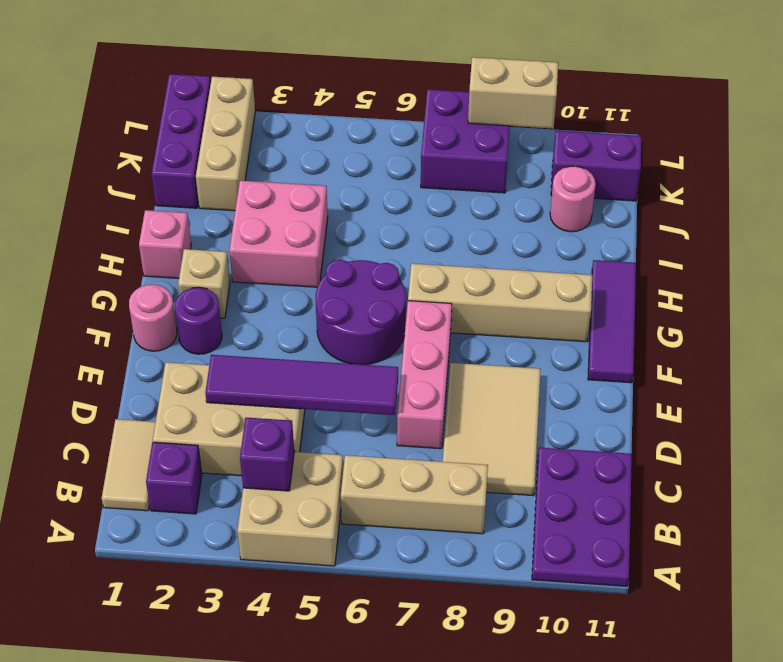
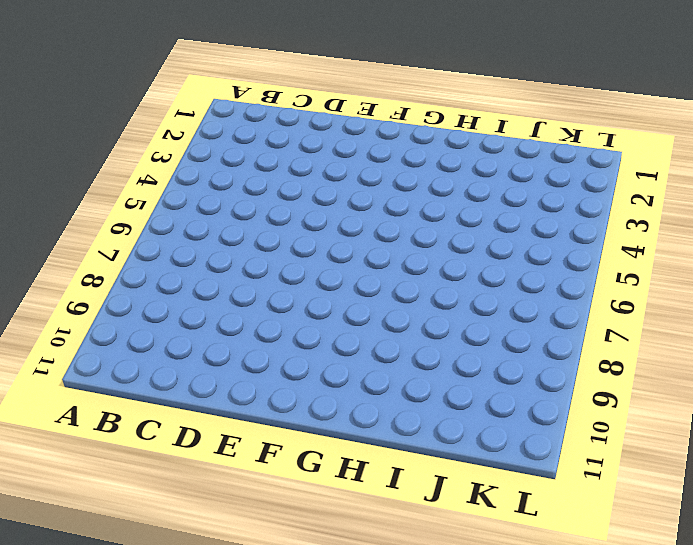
none -> tan brick A4:B5 level 1
none -> purple plate A10:C11 level 1
none -> tan tile B1:C1 level 1

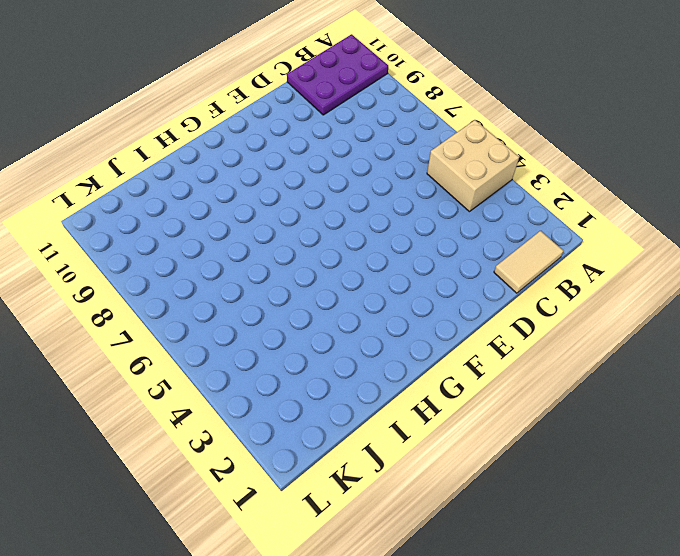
none -> purple brick B2 level 1
none -> tan brick B6:B8 level 1
none -> tan brick C2:D4 level 1

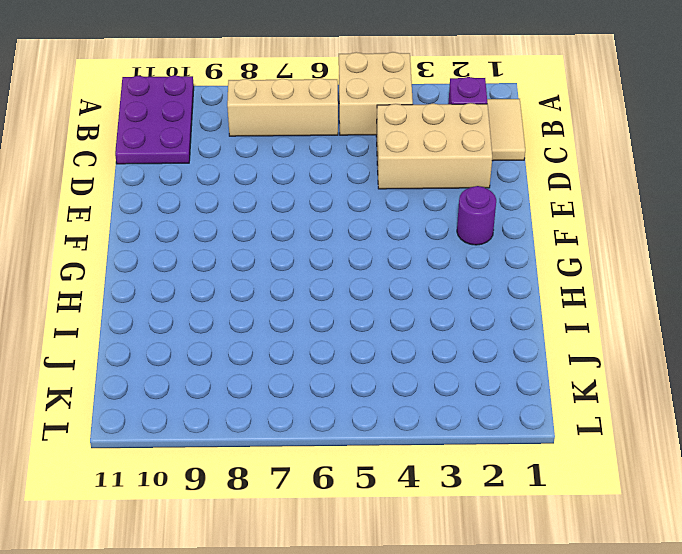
none -> tan tile C8:E9 level 1
none -> pink brick D7:F7 level 1
none -> pink round brick F1 level 1

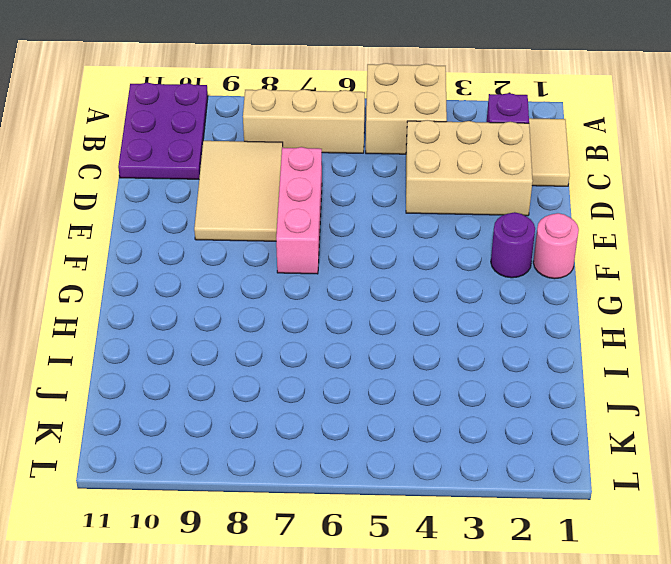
none -> purple round brick F5:G6 level 1
none -> purple tile F11:H11 level 1
none -> tan brick G2 level 1

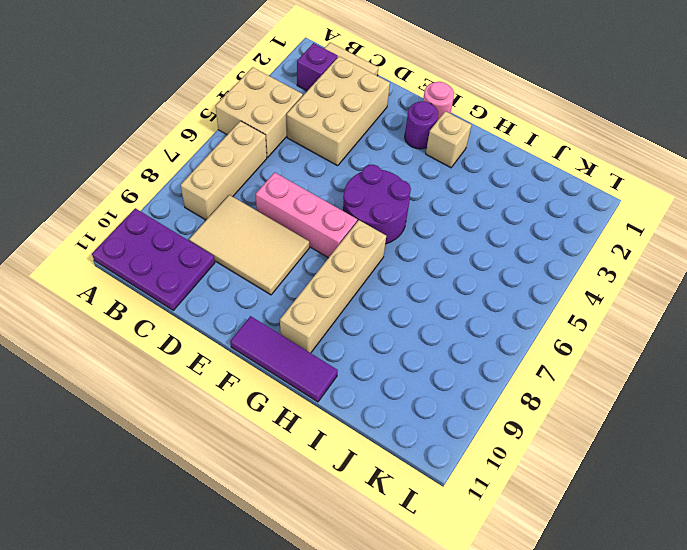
none -> pink brick H1 level 1
none -> pink brick H3:I4 level 1
none -> purple brick J1:L1 level 1

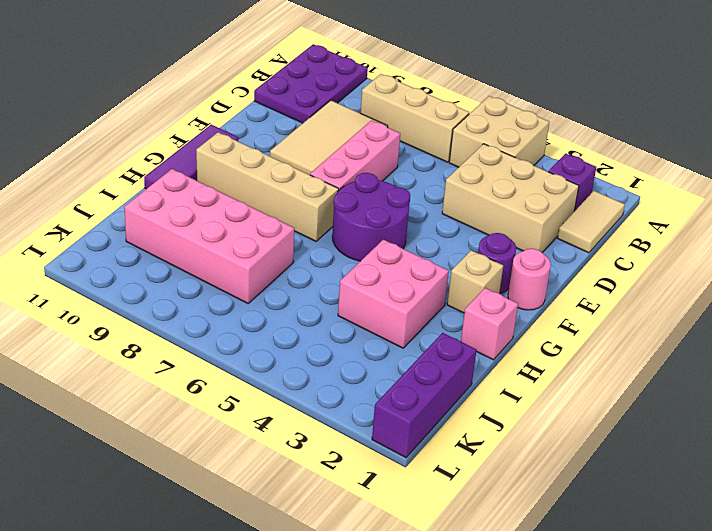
pink brick I7:J10 level 1 -> pink round brick J10 level 1
none -> tan brick J2:L2 level 1
none -> purple brick K7:L8 level 1
none -> purple brick K10:K11 level 1

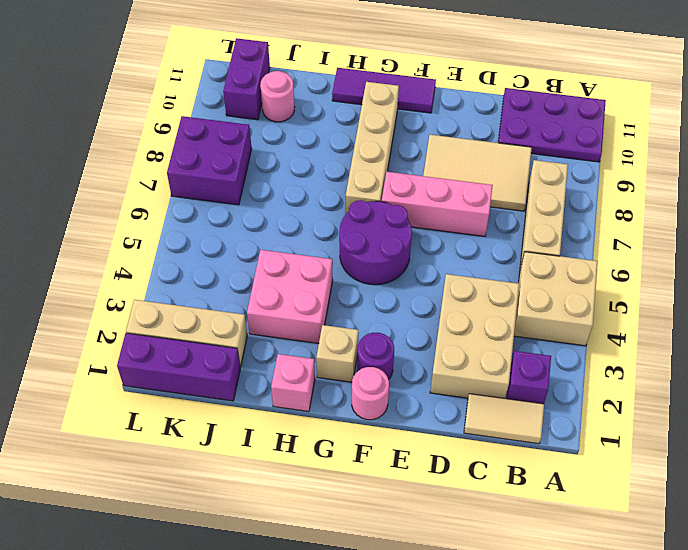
none -> purple brick B4 level 2
none -> purple tile D3:D6 level 2
none -> tan brick L8:L9 level 2

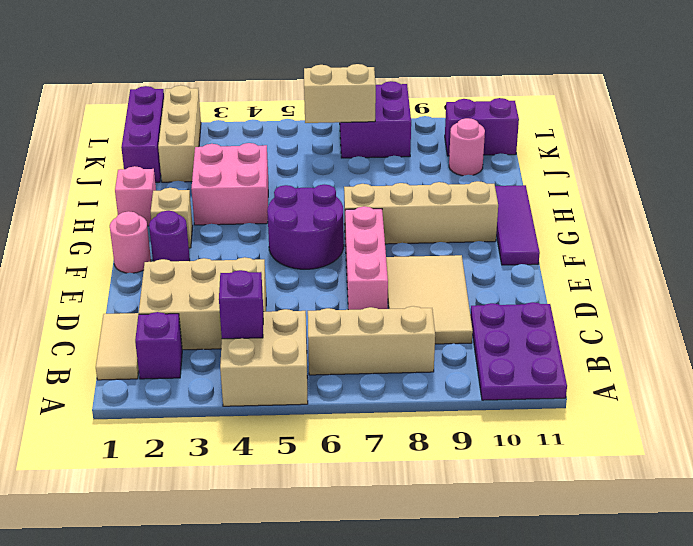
tan brick K6:K7 level 2 -> tan brick L8:L9 level 2
none -> purple tile D3:D6 level 2

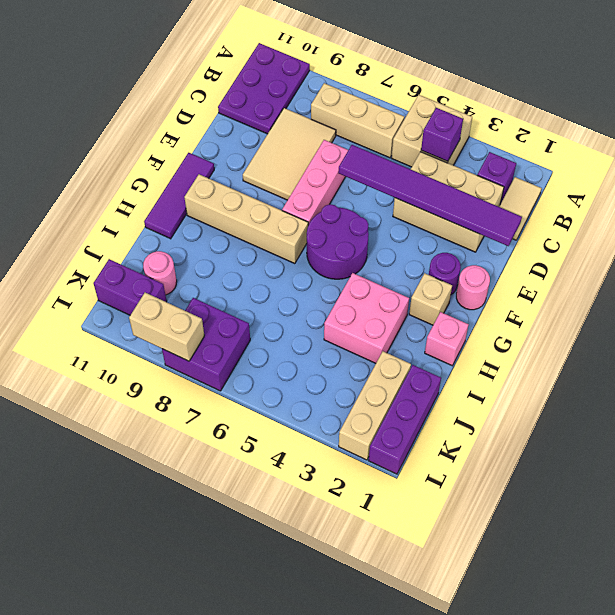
purple tile D1:D6 level 2 -> purple tile D3:D6 level 2

